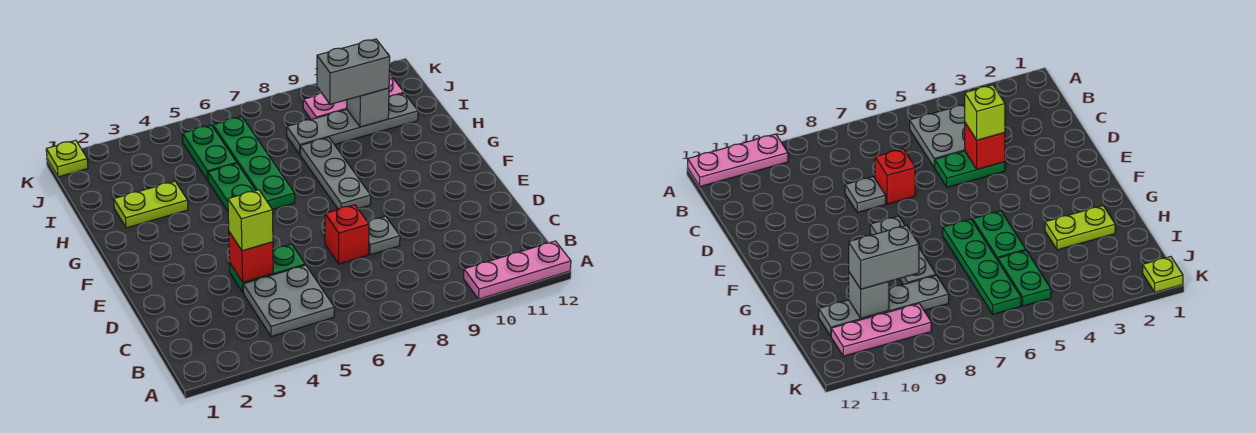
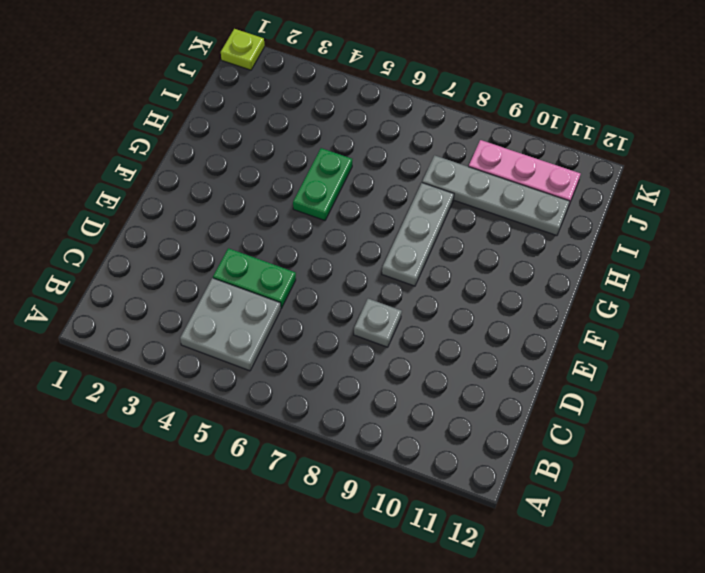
none -> pink plate A10:A12 level 1
none -> red brick D7 level 1
none -> green plate G6:J6 level 1

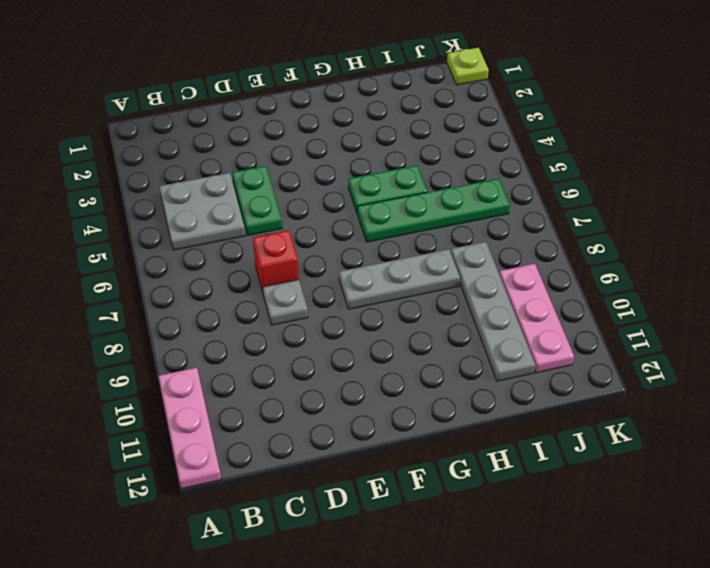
none -> lime plate H2:H3 level 1
none -> green plate I5:J5 level 1
none -> red brick D4 level 2

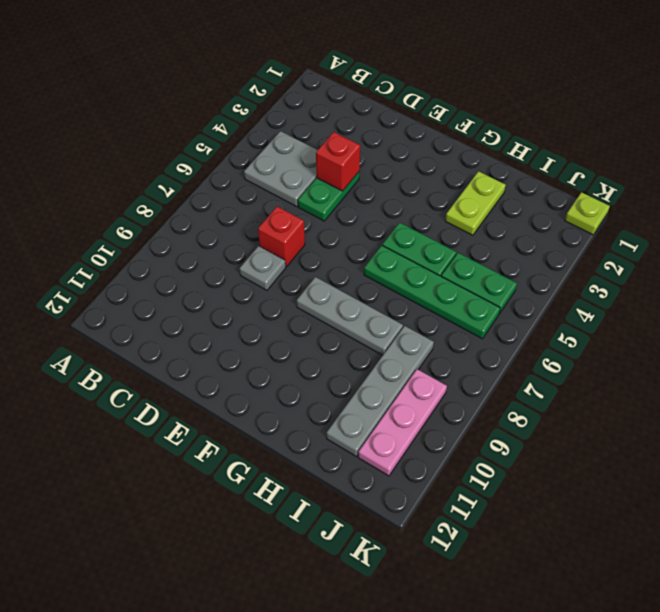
none -> pink plate A10:A12 level 1
none -> grey brick I10 level 2
none -> lime brick D4 level 3

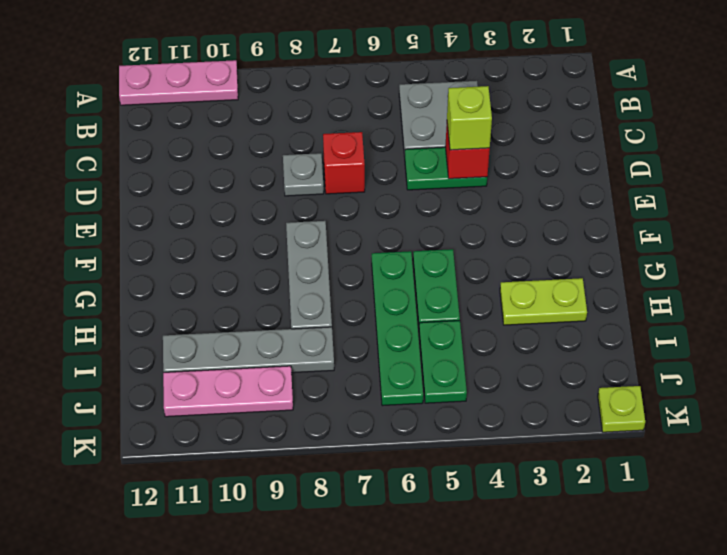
none -> grey brick I10 level 2
none -> grey brick I9:I10 level 3

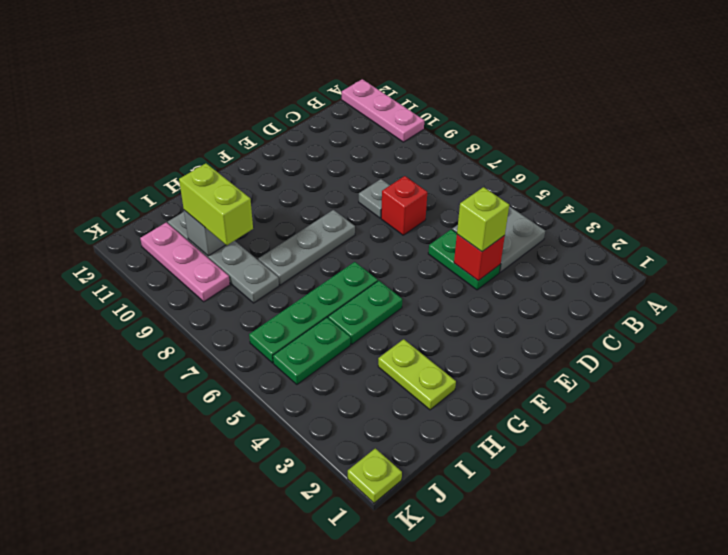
lime brick I9:I10 level 3 -> grey brick I9:I10 level 3

